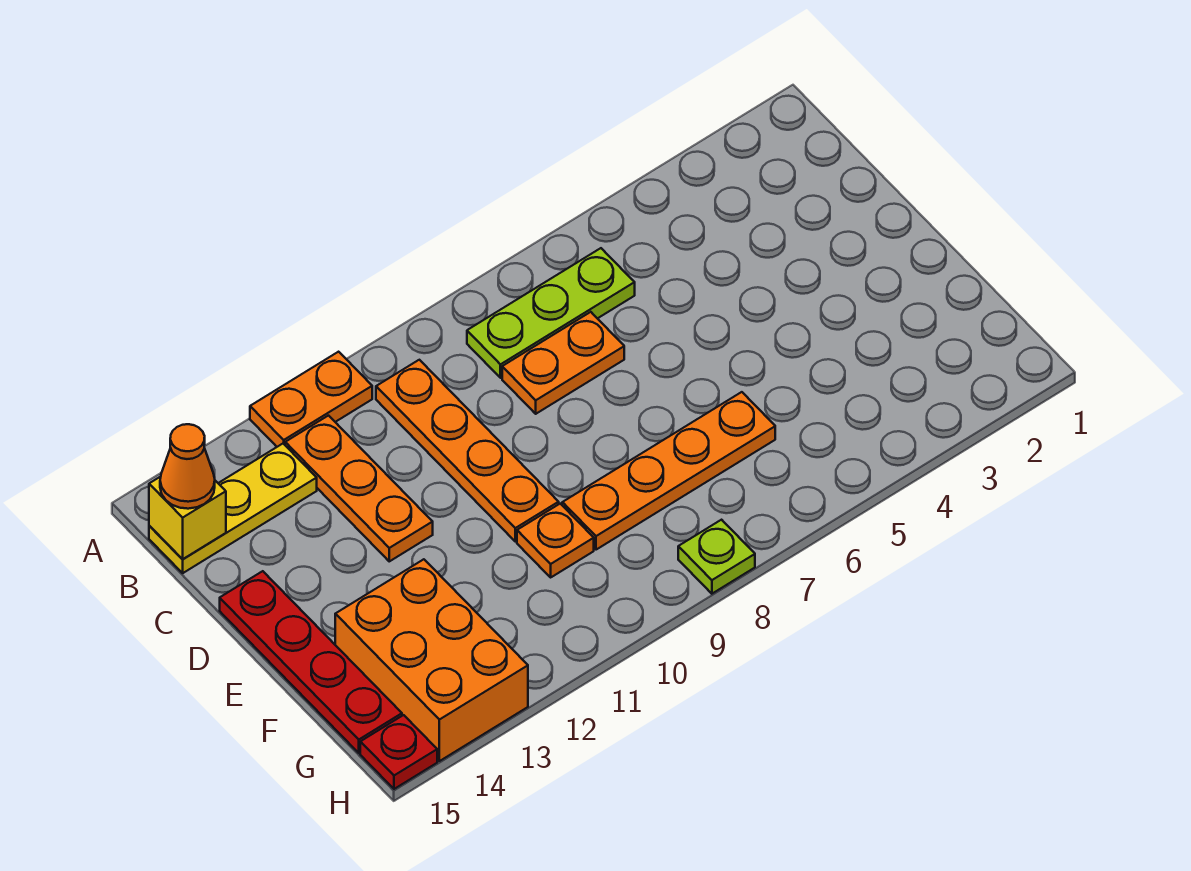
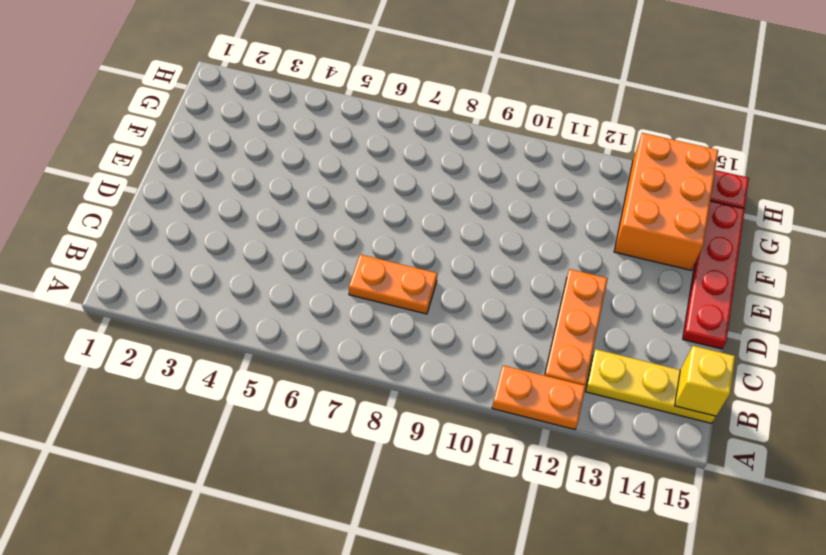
none -> lime plate B6:B8 level 1
none -> orange plate B10:E10 level 1
none -> orange plate F6:F9 level 1

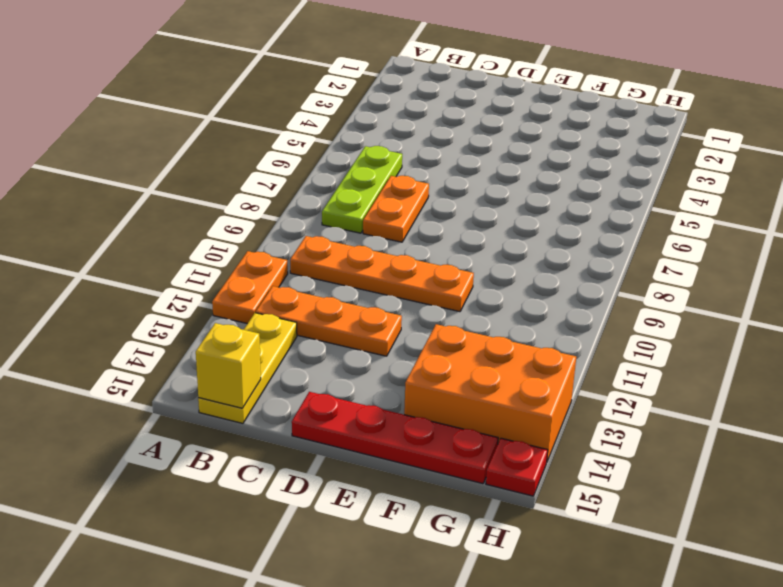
none -> orange plate F6:F9 level 1
none -> orange plate F10 level 1
none -> lime plate H8 level 1

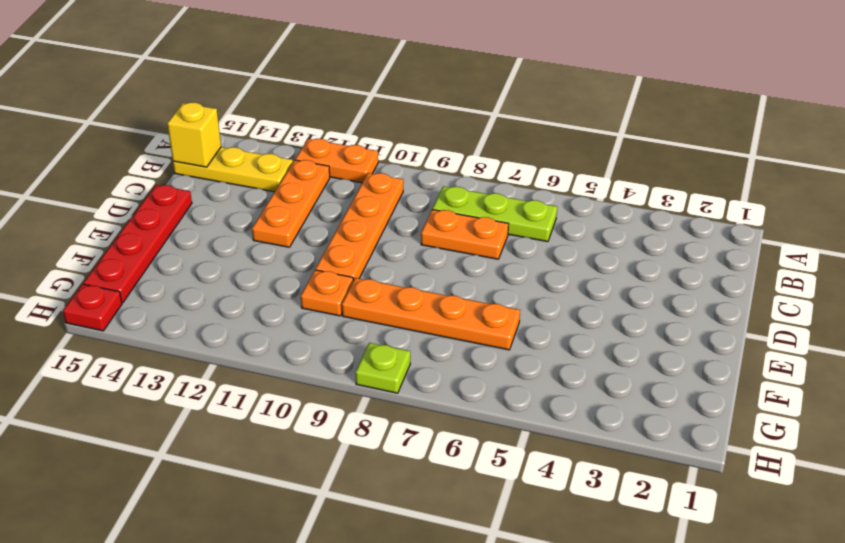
none -> orange brick F13:H14 level 1
none -> orange cone B15 level 3

